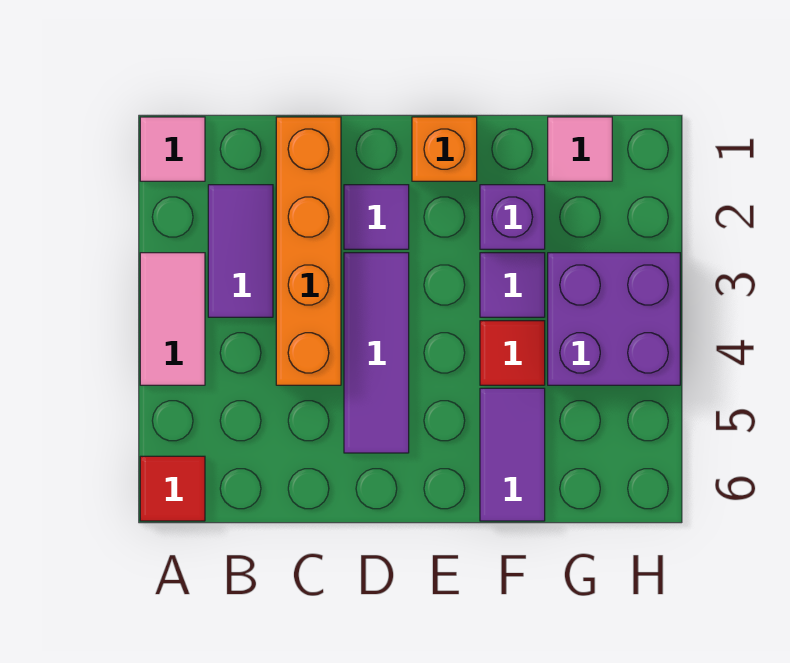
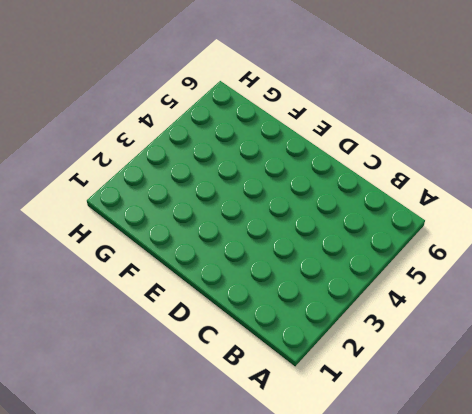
none -> pink tile A1 level 1
none -> pink tile A3:A4 level 1
none -> red tile A6 level 1

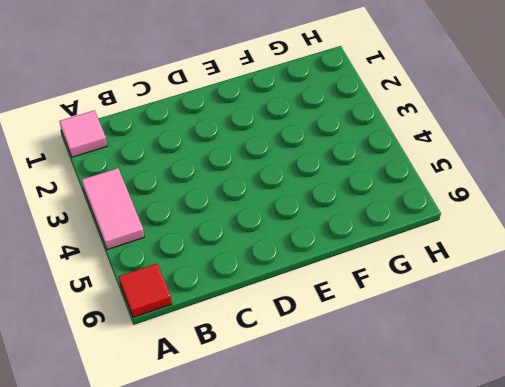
none -> purple tile B2:B3 level 1
none -> orange brick C1:C4 level 1
none -> purple tile D2 level 1

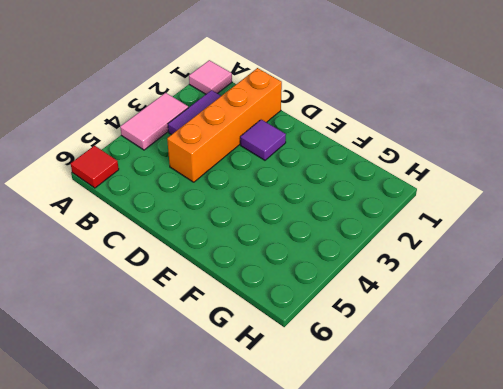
none -> purple tile D3:D5 level 1
none -> orange brick E1 level 1
none -> purple brick F2 level 1

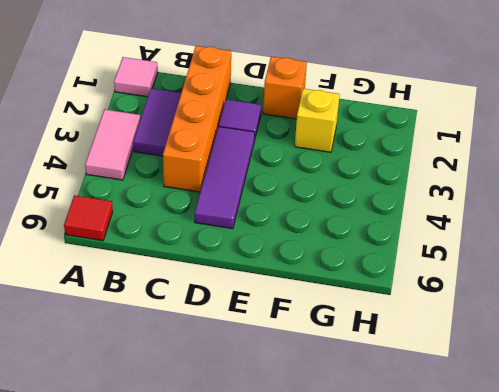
yellow brick F2 level 1 -> purple brick F2 level 1
none -> purple tile F3 level 1
none -> red tile F4 level 1
none -> purple tile F5:F6 level 1

